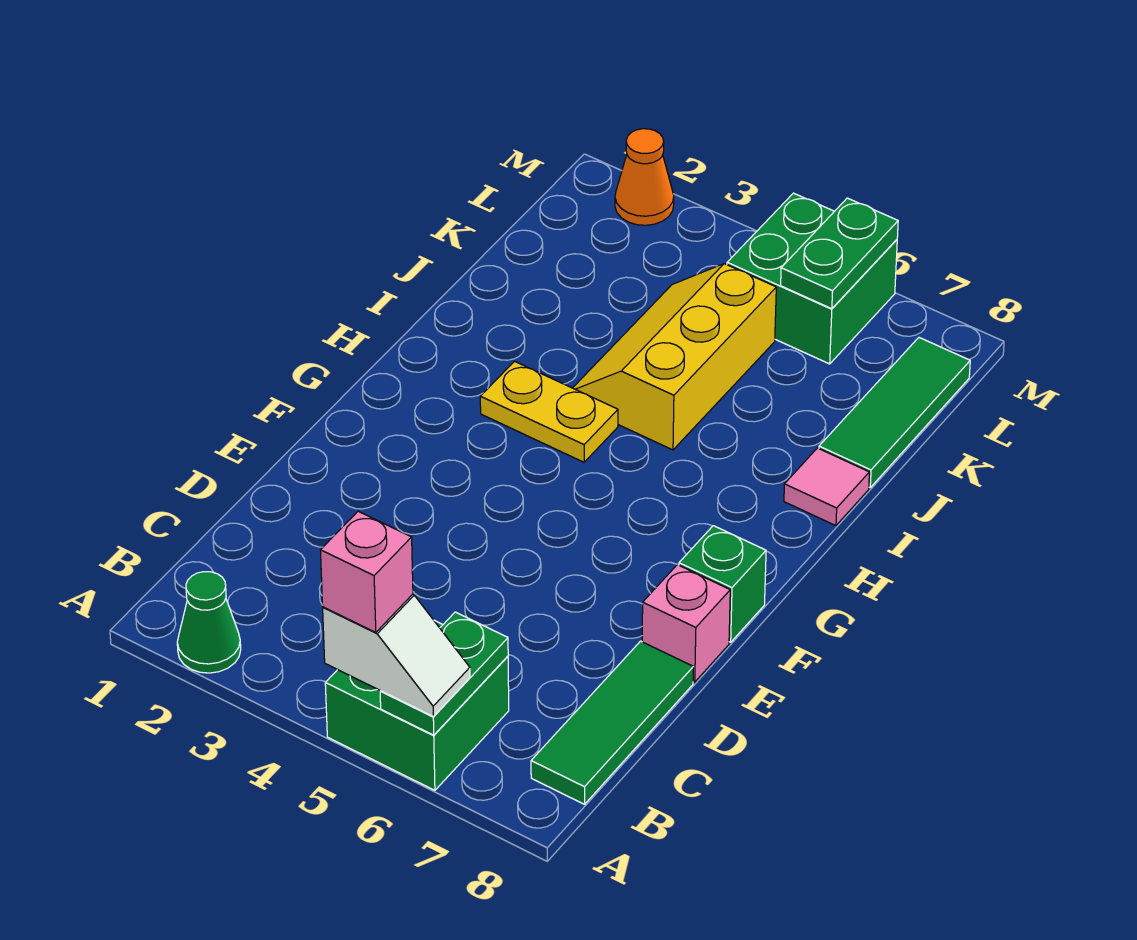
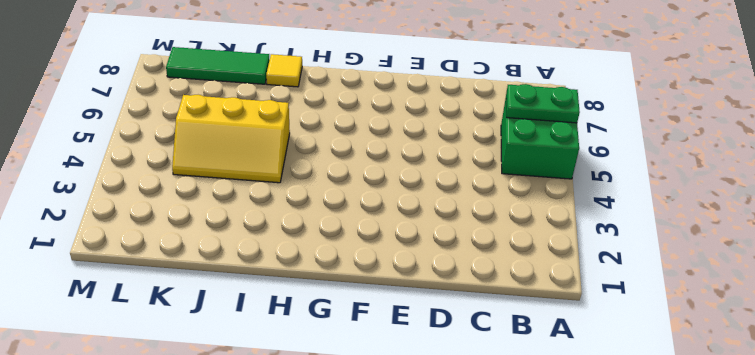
yellow tile I8 level 1 -> pink tile I8 level 1
none -> green cone A2 level 1
none -> green tile B8:D8 level 1
none -> pink brick E8 level 1

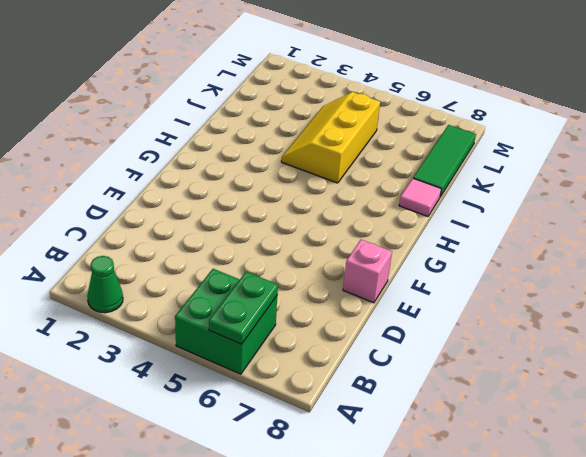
none -> green tile B8:D8 level 1
none -> green brick F8 level 1
none -> yellow plate H3:H4 level 1

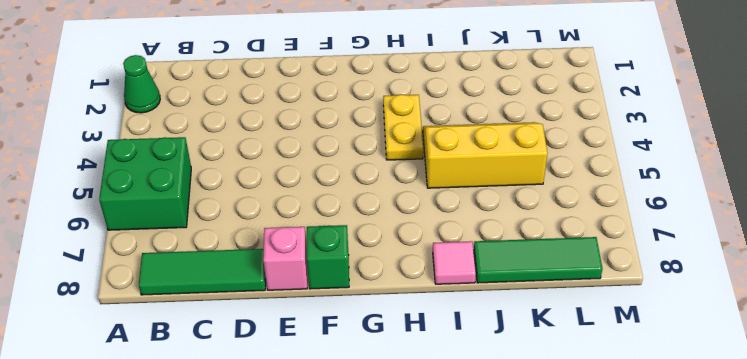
none -> green brick L5:M6 level 1
none -> orange cone M2 level 1
none -> green plate A6:B6 level 2

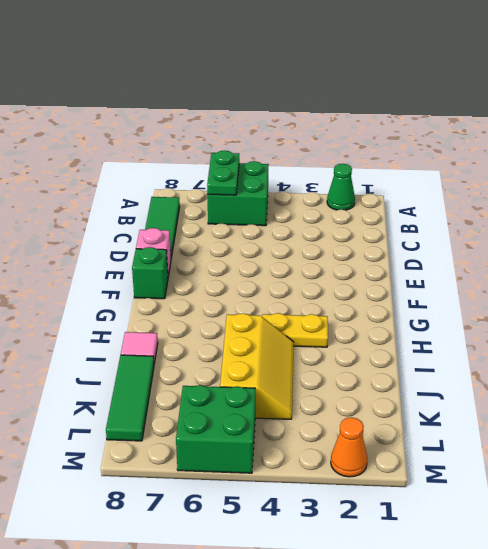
none -> green plate L6:M6 level 2
none -> white slope A5:A6 level 3 top 5
none -> pink brick A5 level 4

